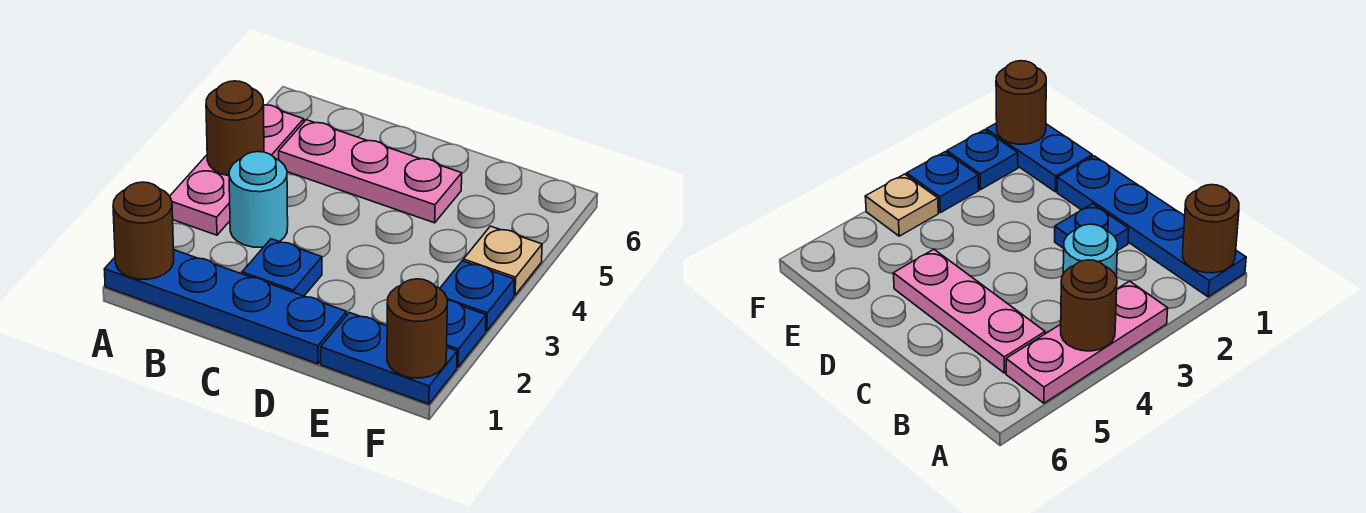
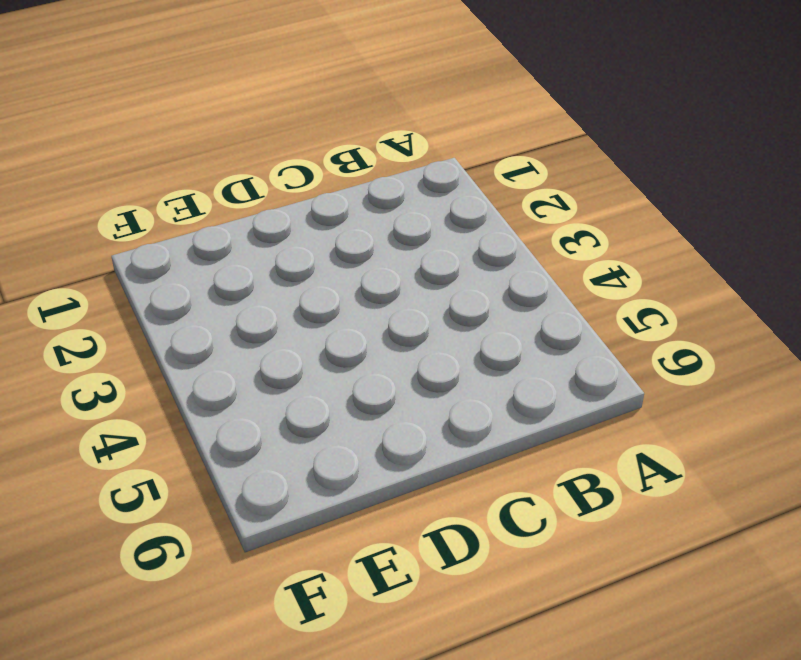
none -> blue plate A1:D1 level 1
none -> pink plate A3:A5 level 1
none -> cyan round brick B3 level 1

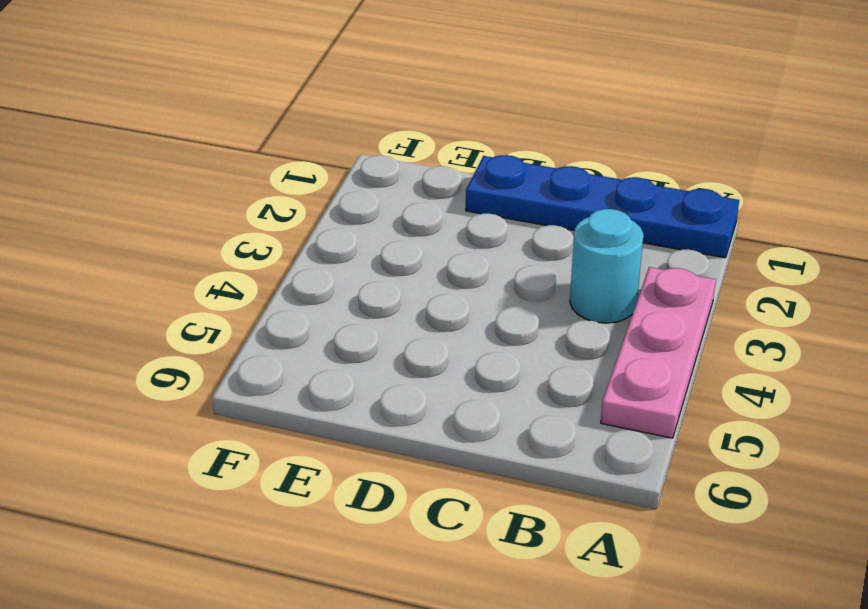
none -> pink plate B5:D5 level 1
none -> blue plate C2 level 1
none -> blue plate E1:F1 level 1

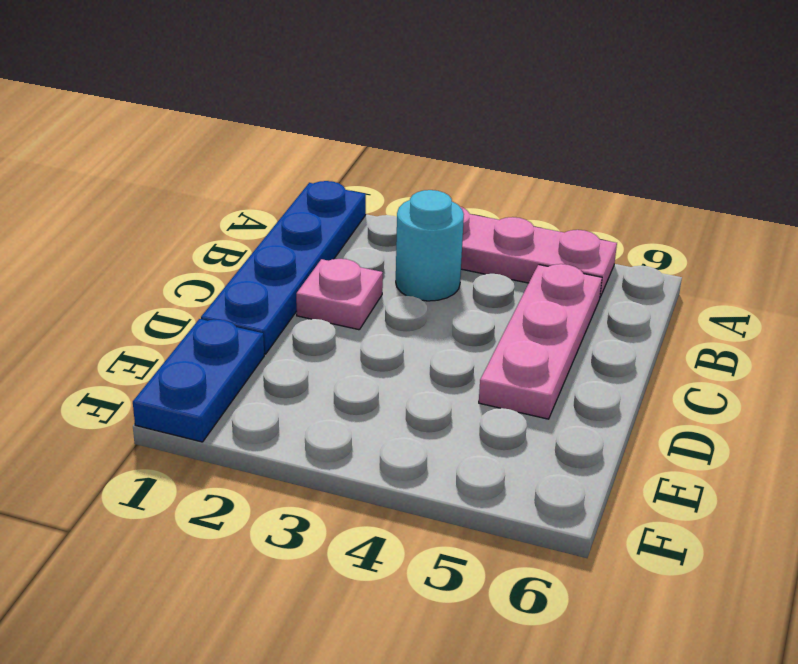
pink plate C2 level 1 -> blue plate C2 level 1
none -> blue plate F2 level 1
none -> blue plate F3 level 1
none -> tan plate F4 level 1

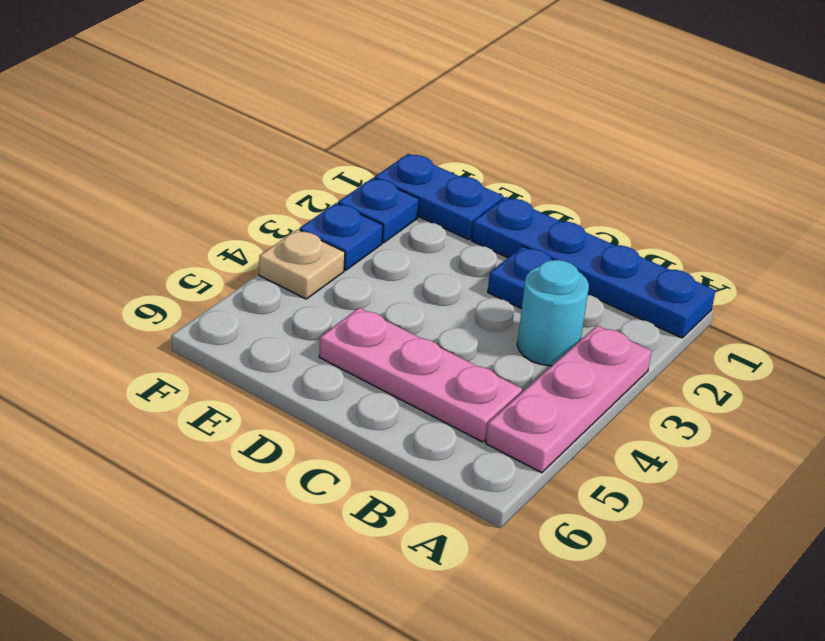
none -> brown round brick A1 level 2
none -> brown round brick A4 level 2
none -> brown round brick F1 level 2

